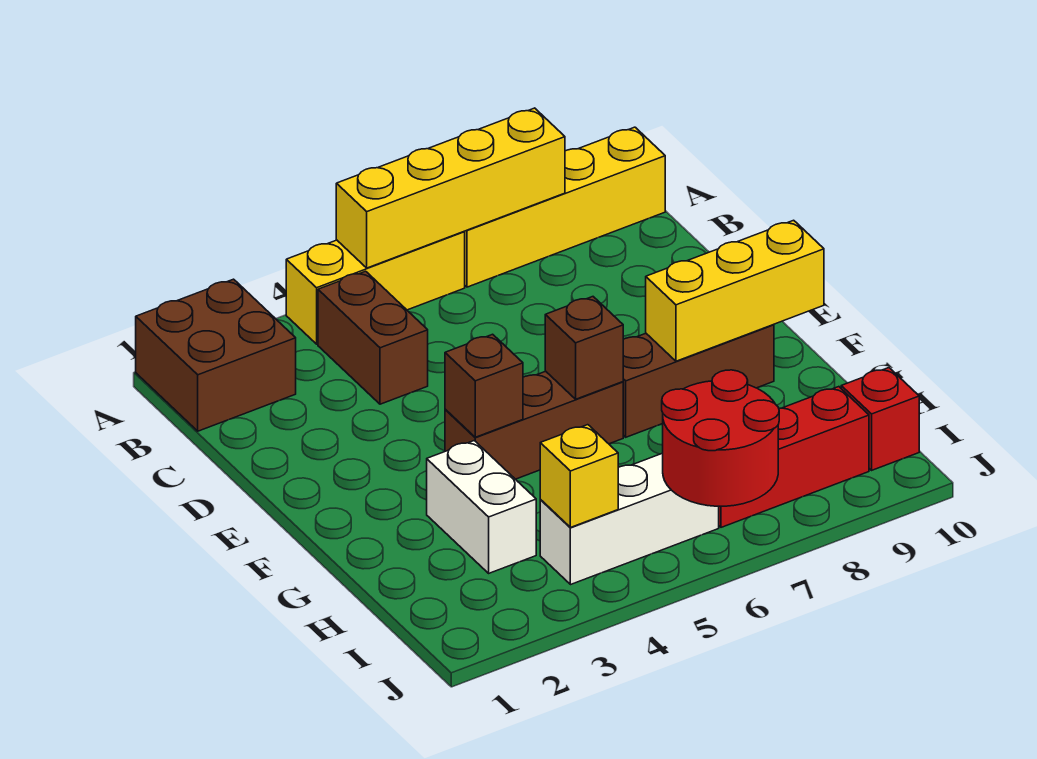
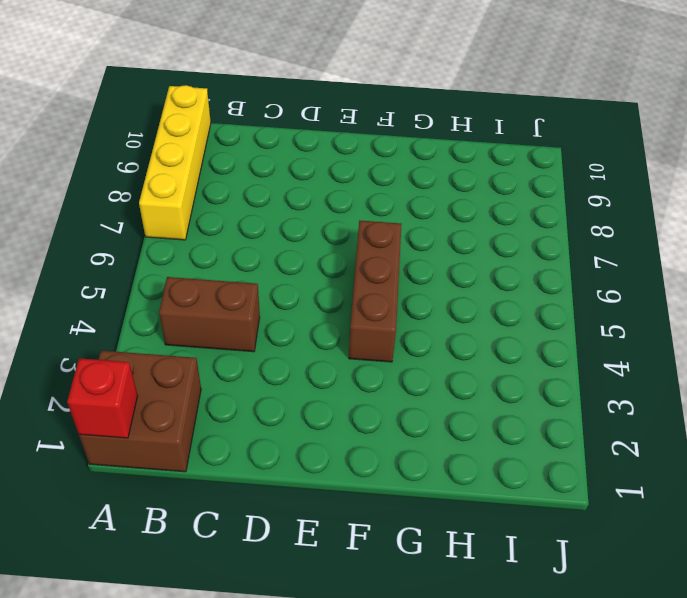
red brick A1 level 2 -> red brick I10 level 1
none -> yellow brick A4:A6 level 1
none -> brown brick F7:F9 level 1
none -> white brick G3:H3 level 1

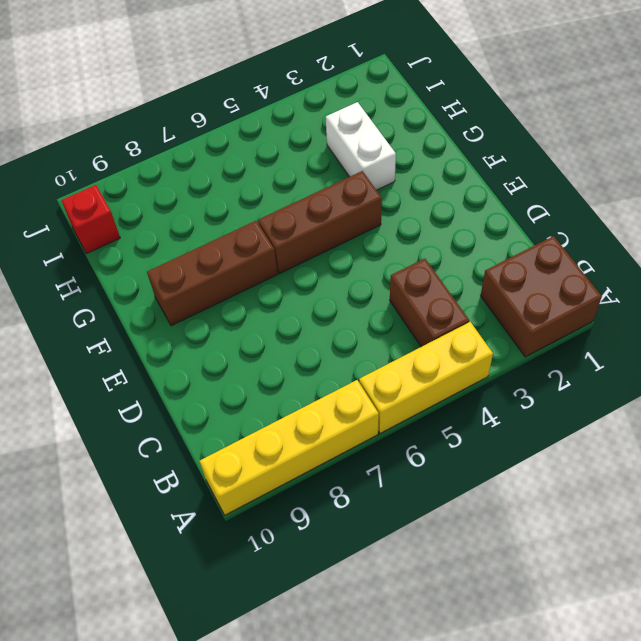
none -> white brick I4:I6 level 1
none -> red brick I7:I9 level 1
none -> yellow brick A5:A8 level 2

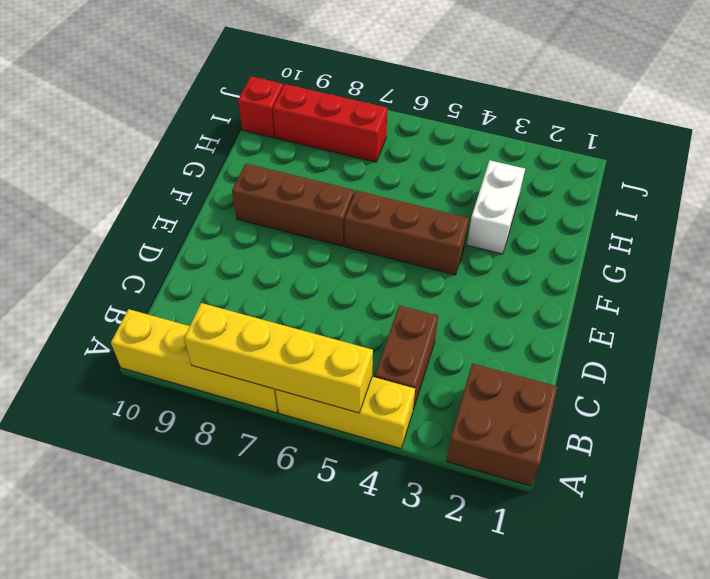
none -> white brick I4:I6 level 1
none -> brown brick F4 level 2
none -> brown brick F6 level 2

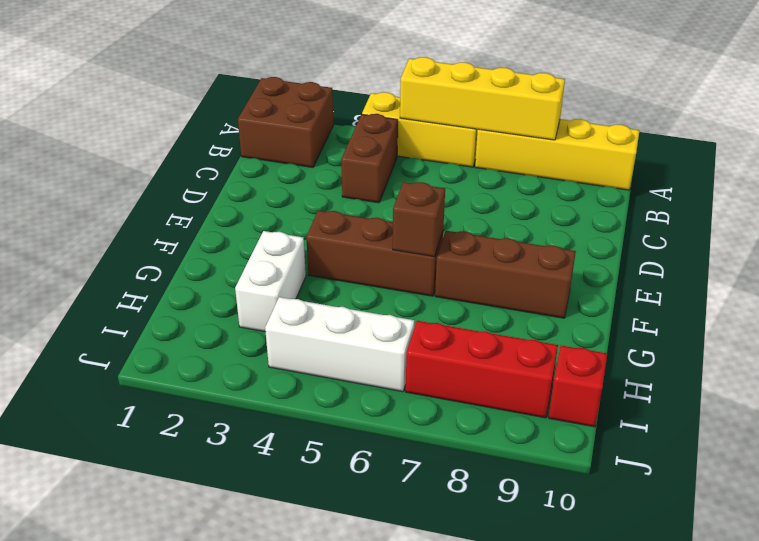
none -> brown brick F4 level 2
none -> yellow brick F8:F10 level 2
none -> yellow brick I4 level 2

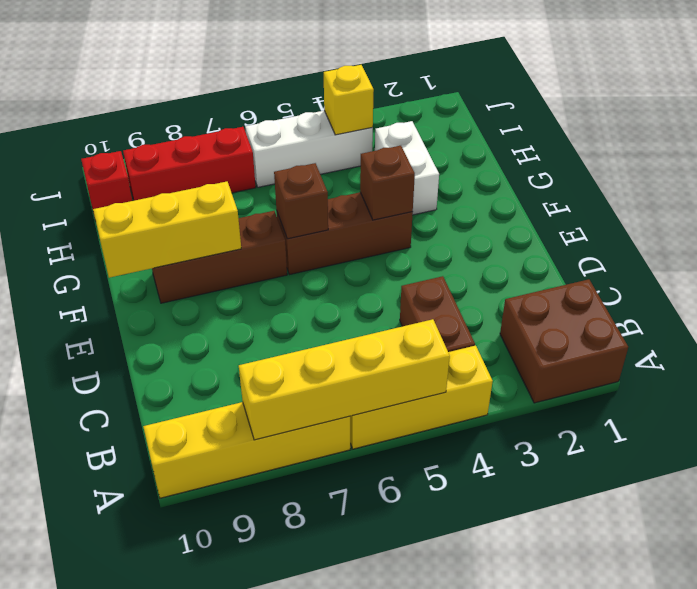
none -> red round brick I6:J7 level 2

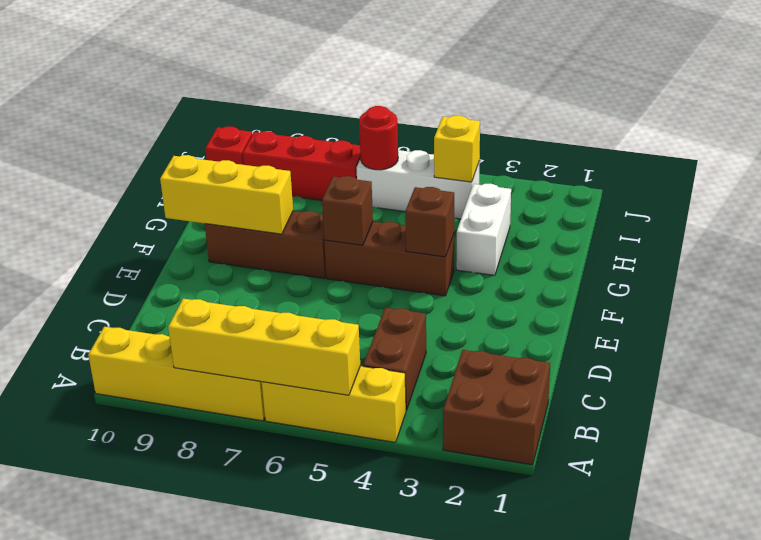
red round brick I6 level 2 -> red round brick I6:J7 level 2

